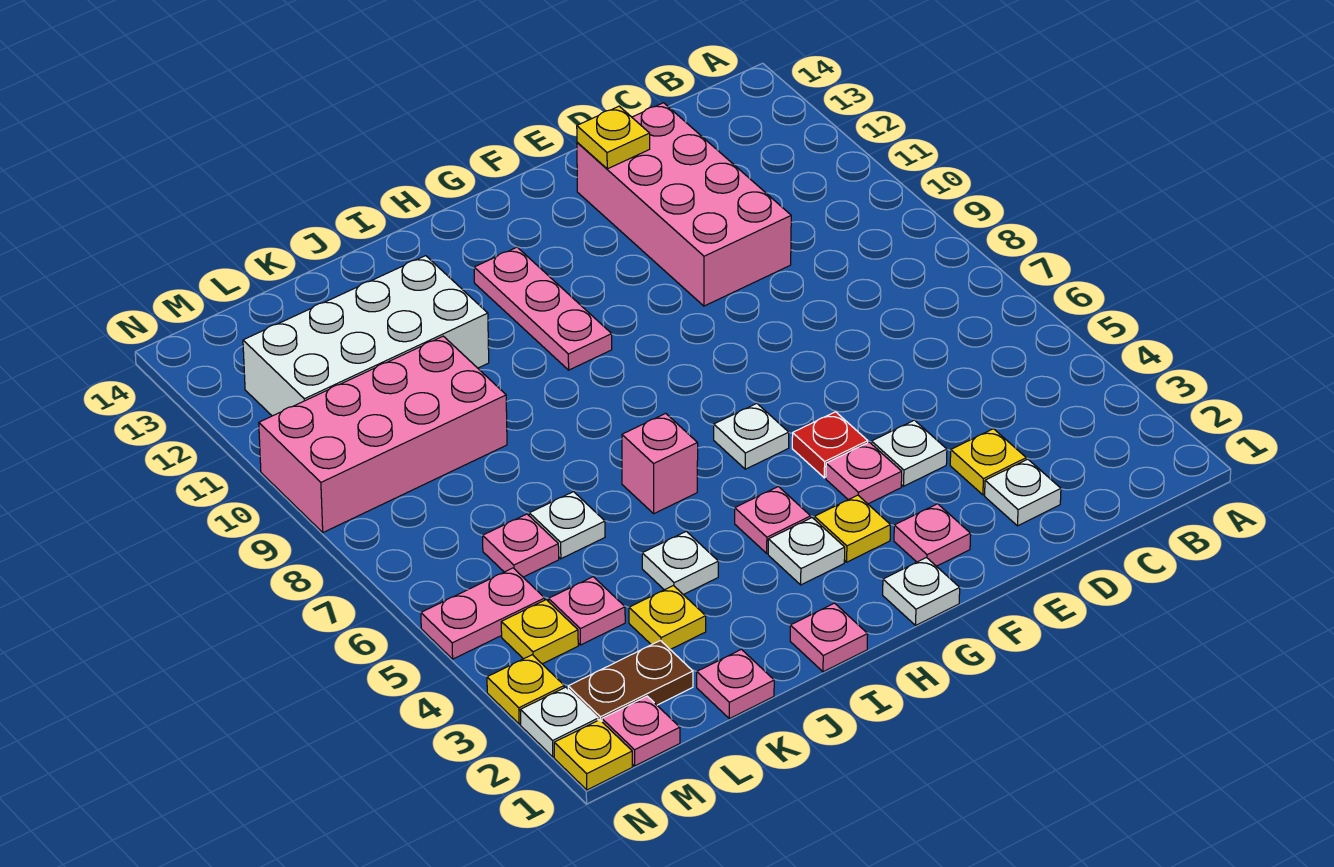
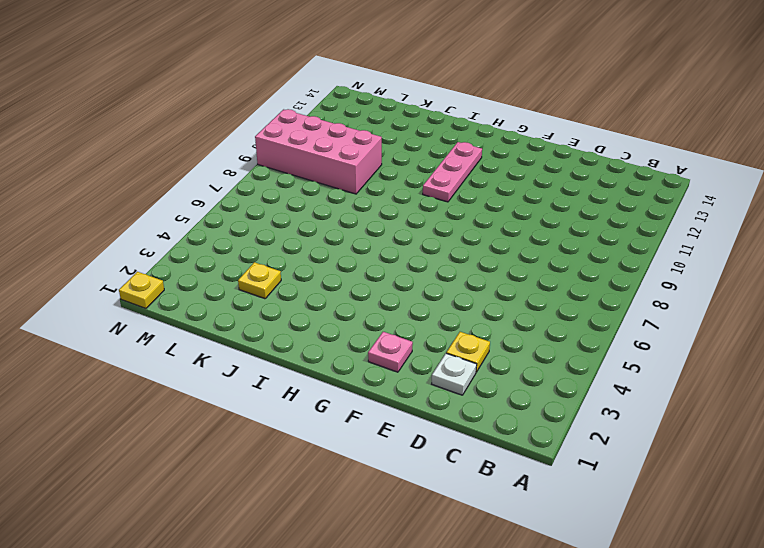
none -> pink brick D10:E13 level 1
none -> white plate E4 level 1
none -> pink plate F4 level 1
none -> red plate F5 level 1

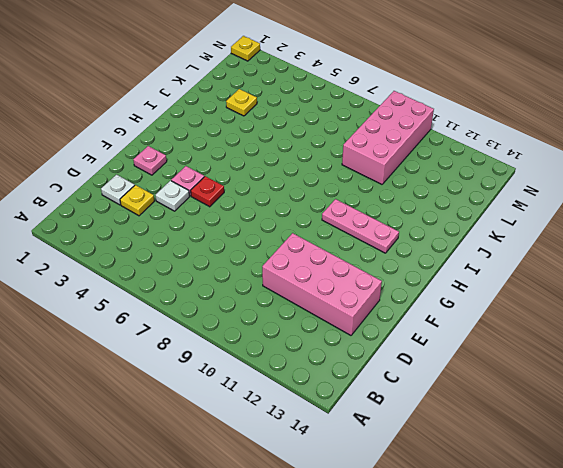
none -> white plate G1 level 1
none -> yellow plate G3 level 1
none -> white plate G6 level 1
none -> white plate H3 level 1

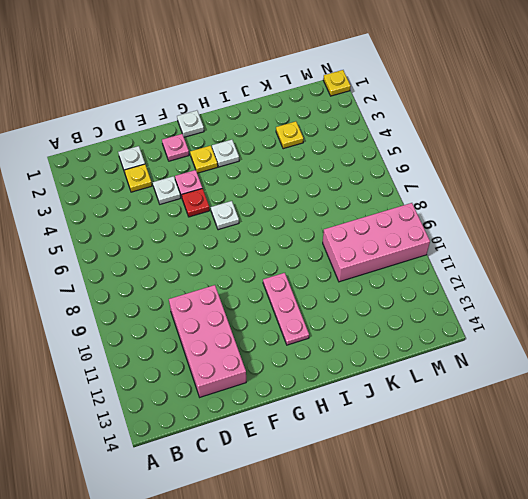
none -> pink plate H4 level 1
none -> pink plate I1 level 1
none -> pink brick I6 level 1
none -> white plate J4 level 1

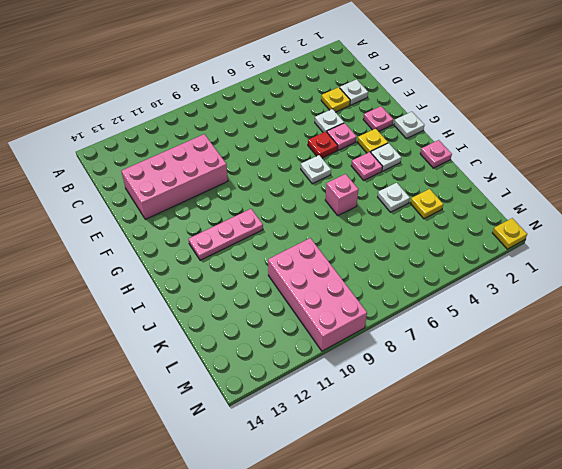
none -> white brick J11:M12 level 1
none -> pink plate K1 level 1
none -> white plate K6 level 1
none -> brown plate L2:M2 level 1

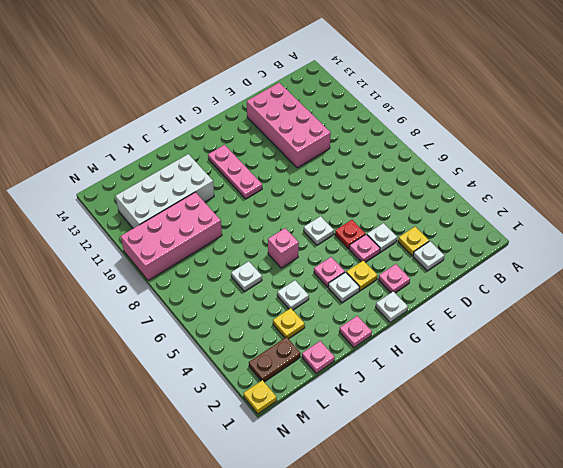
none -> pink plate L4 level 1
none -> pink plate L6 level 1
none -> pink plate M1 level 1
none -> yellow plate M4 level 1

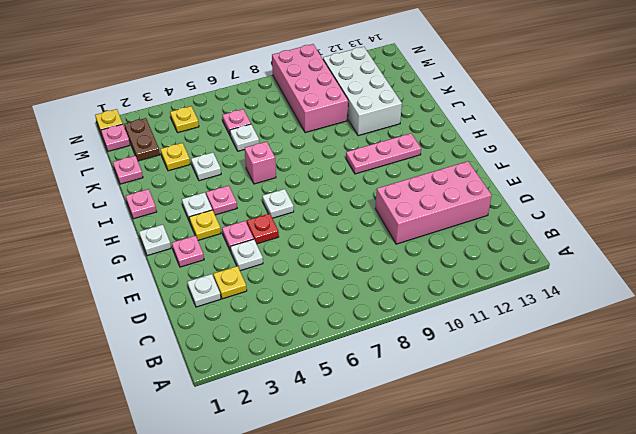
none -> pink plate L4 level 1
none -> pink plate M5:N5 level 1
none -> white plate N2 level 1
none -> yellow plate N3 level 1

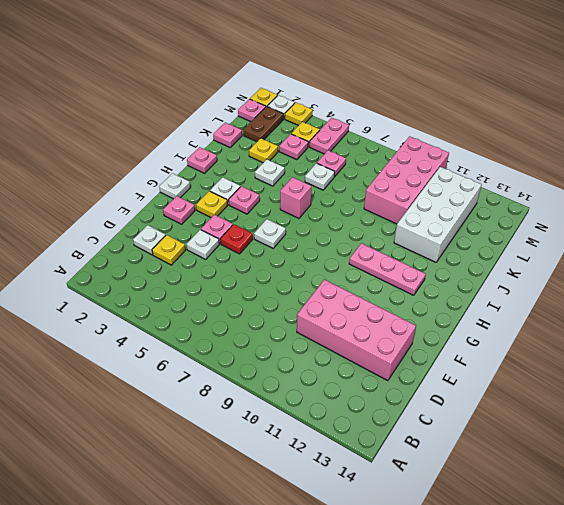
none -> yellow plate E13 level 2

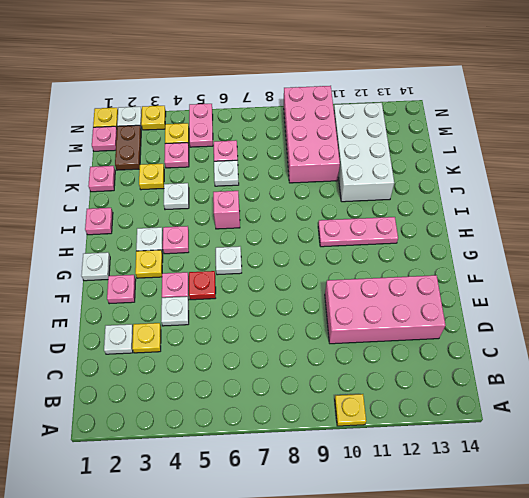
yellow plate A10 level 1 -> yellow plate E13 level 2

